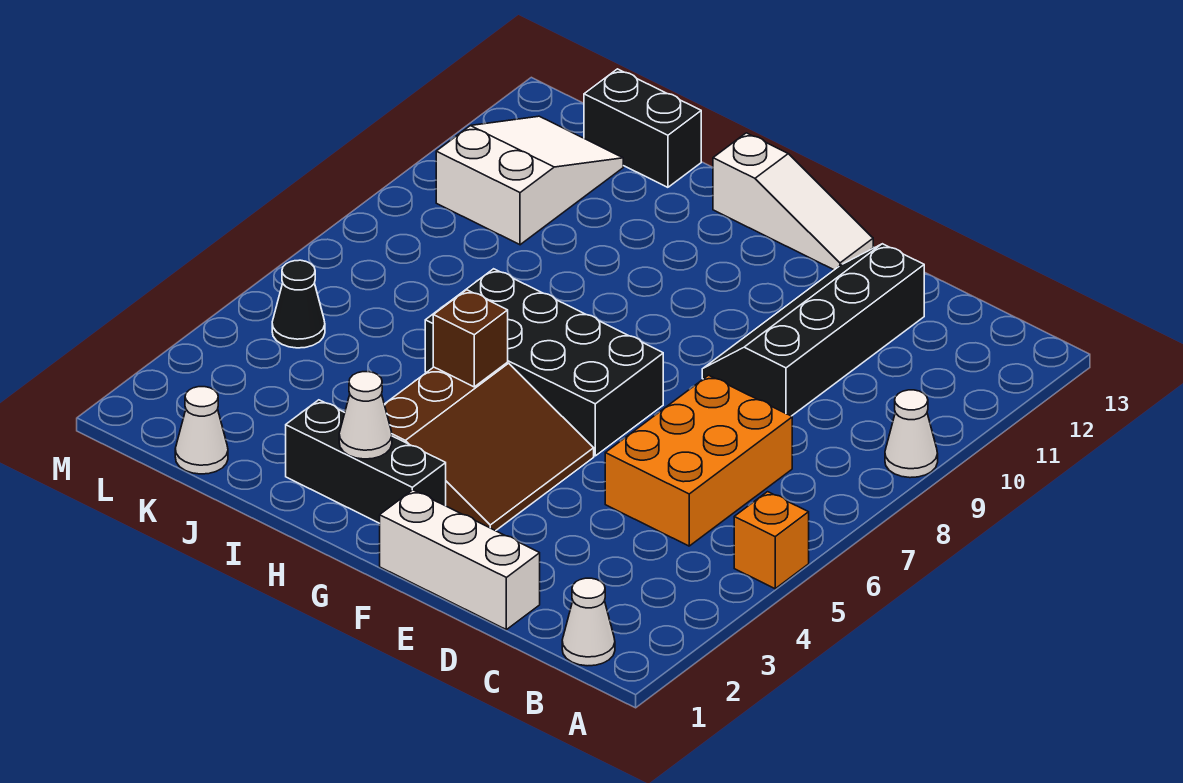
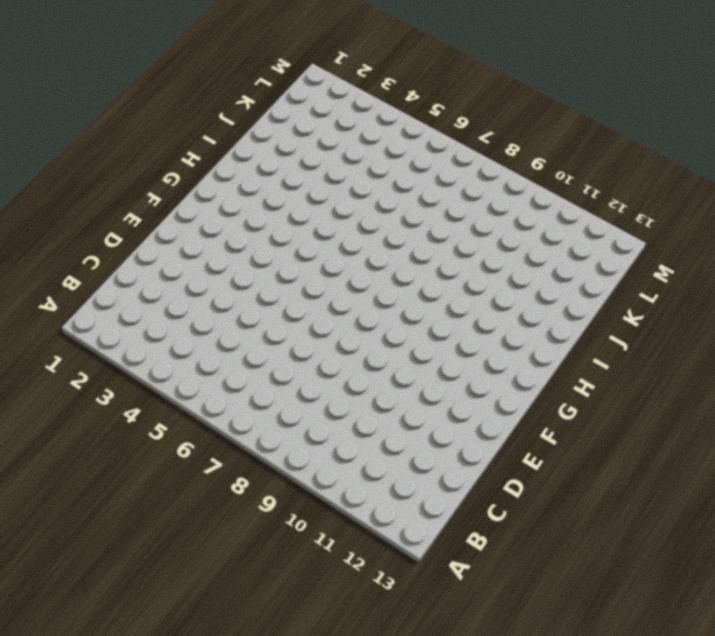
none -> orange brick A5 level 1
none -> white cone A9 level 1
none -> white cone B1 level 1

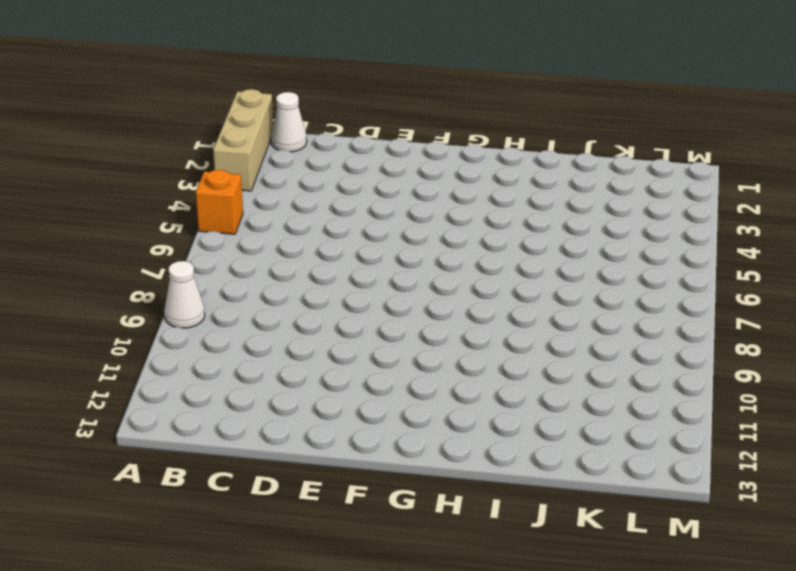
tan brick A1:A3 level 1 -> none
none -> orange brick C5:D7 level 1
none -> white brick D1:F1 level 1
none -> black slope D9:E12 level 1 top D

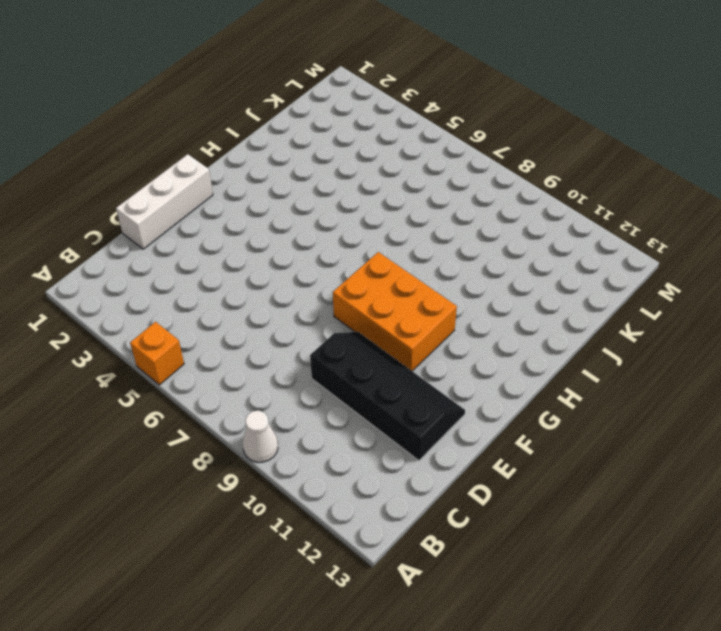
orange brick F8:G10 level 1 -> orange brick C5:D7 level 1
none -> white cone B1 level 1
none -> brown slope F3:H5 level 1 top H
none -> black brick F6:I7 level 1

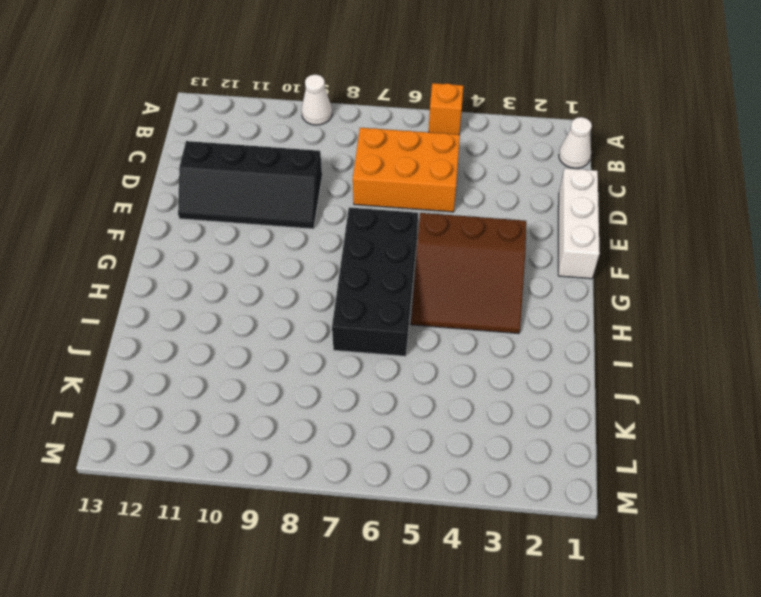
brown slope F3:H5 level 1 top F -> brown slope F3:H5 level 1 top H
none -> white slope F13:H13 level 1 top H
none -> black brick G2:I2 level 1
none -> black brick J13:K13 level 1

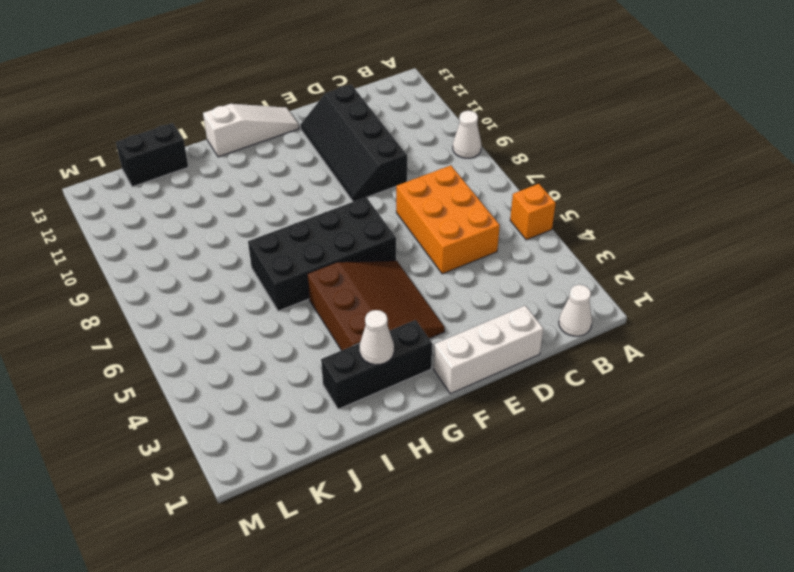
none -> white cone K1 level 1
none -> white slope K10:L12 level 1 top 10
none -> black cone L5 level 1

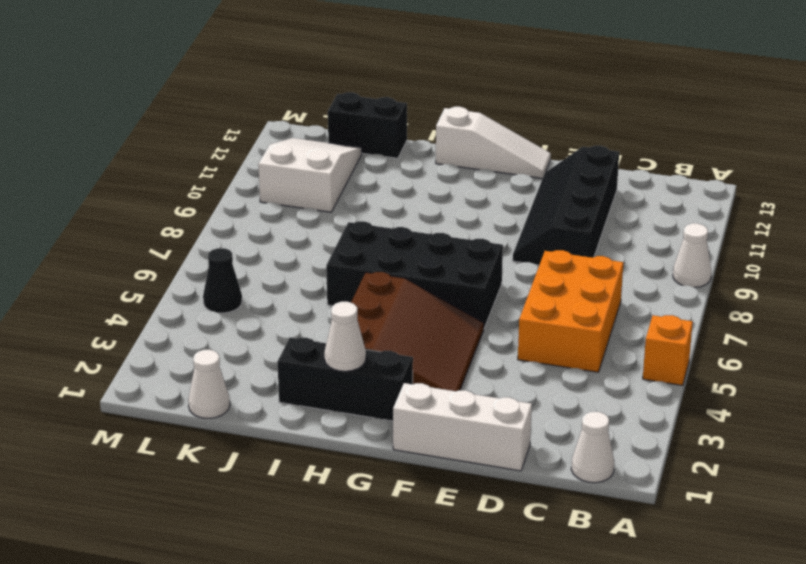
none -> brown brick H5 level 2

